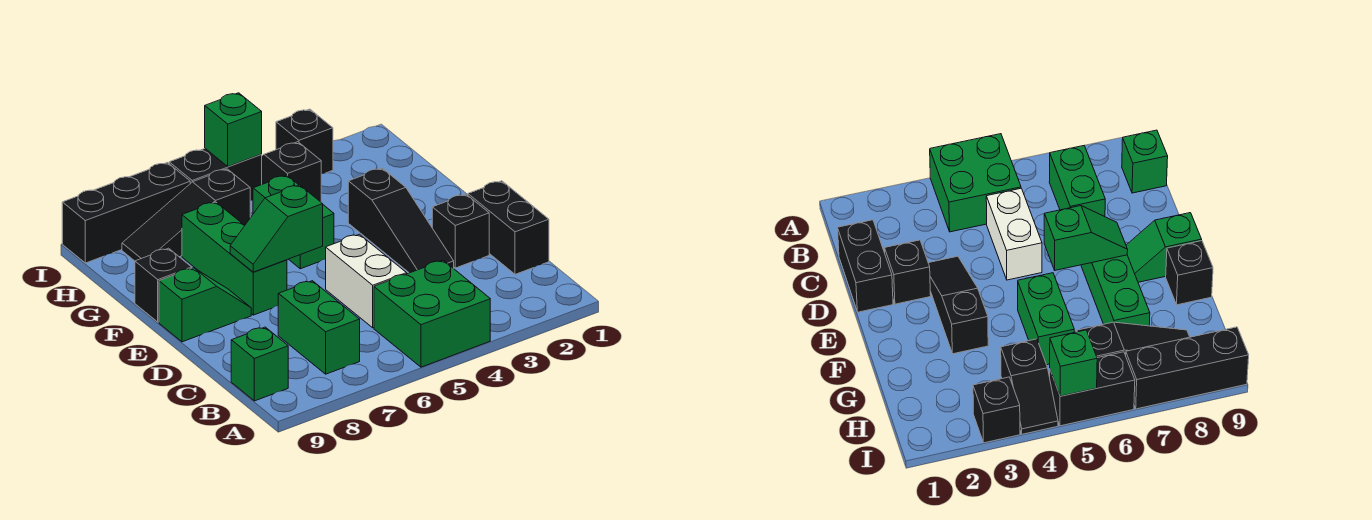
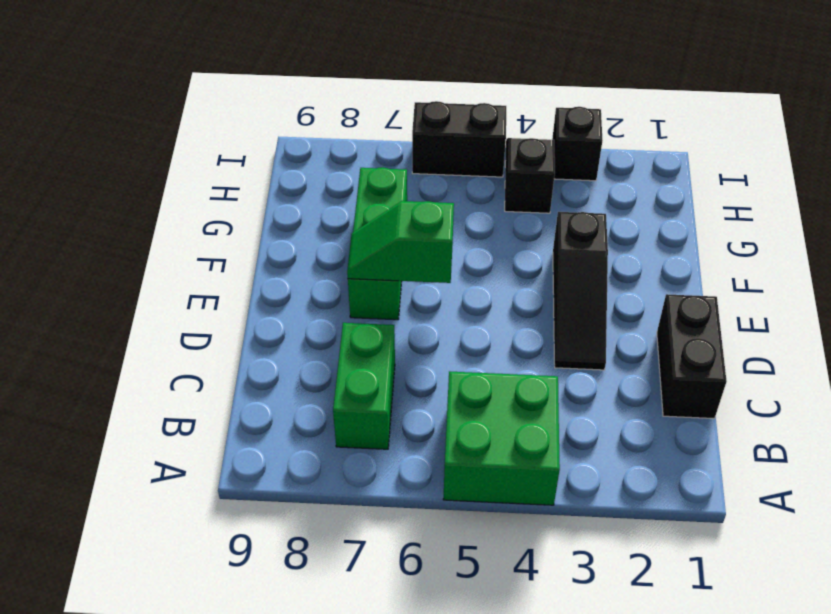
none -> green brick B9 level 1
none -> white brick C5:D5 level 1
none -> black brick D2 level 1

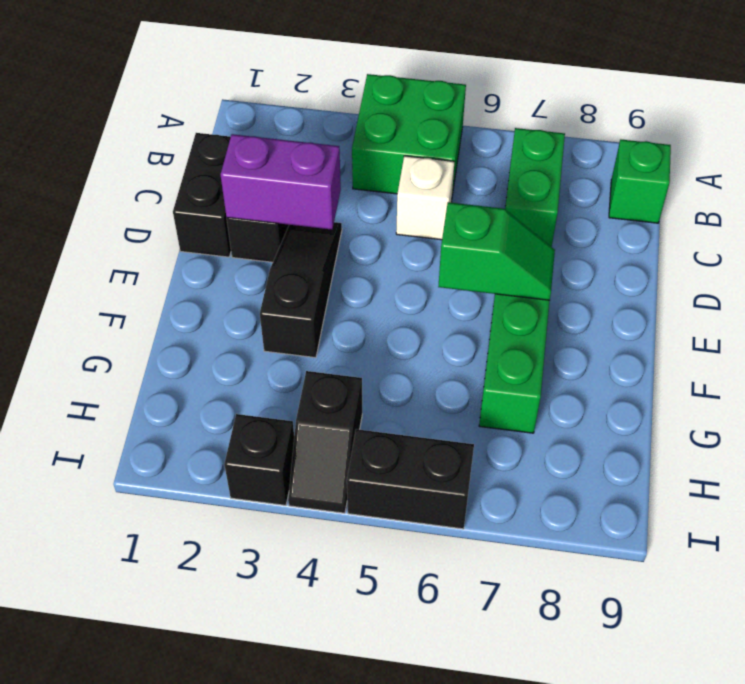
white brick C5 level 1 -> white brick C5:D5 level 1
purple brick D2:D3 level 2 -> none
none -> green slope E8:E9 level 1 top 9
none -> green brick F5:G5 level 1
none -> black brick F9 level 1

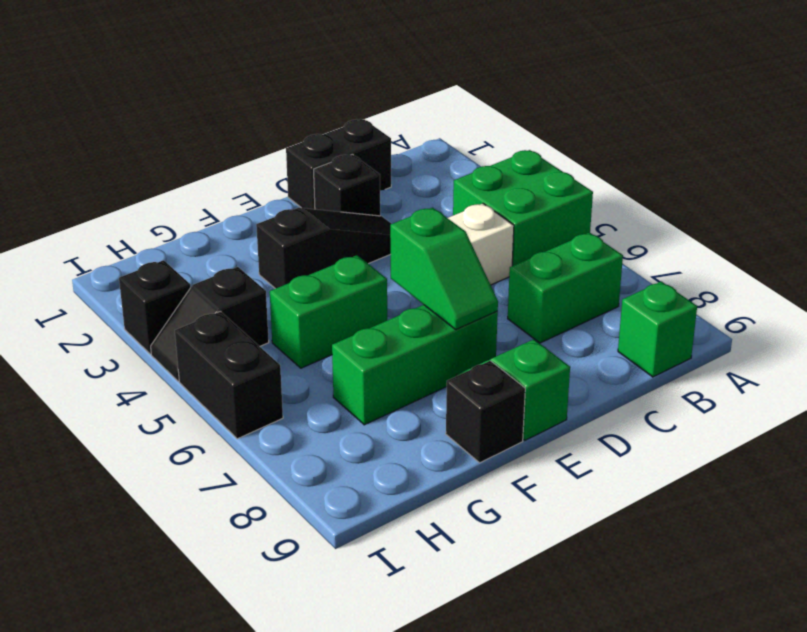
none -> black slope H6:H8 level 1 top 6
none -> black brick I7:I9 level 1
none -> green brick I5 level 2

